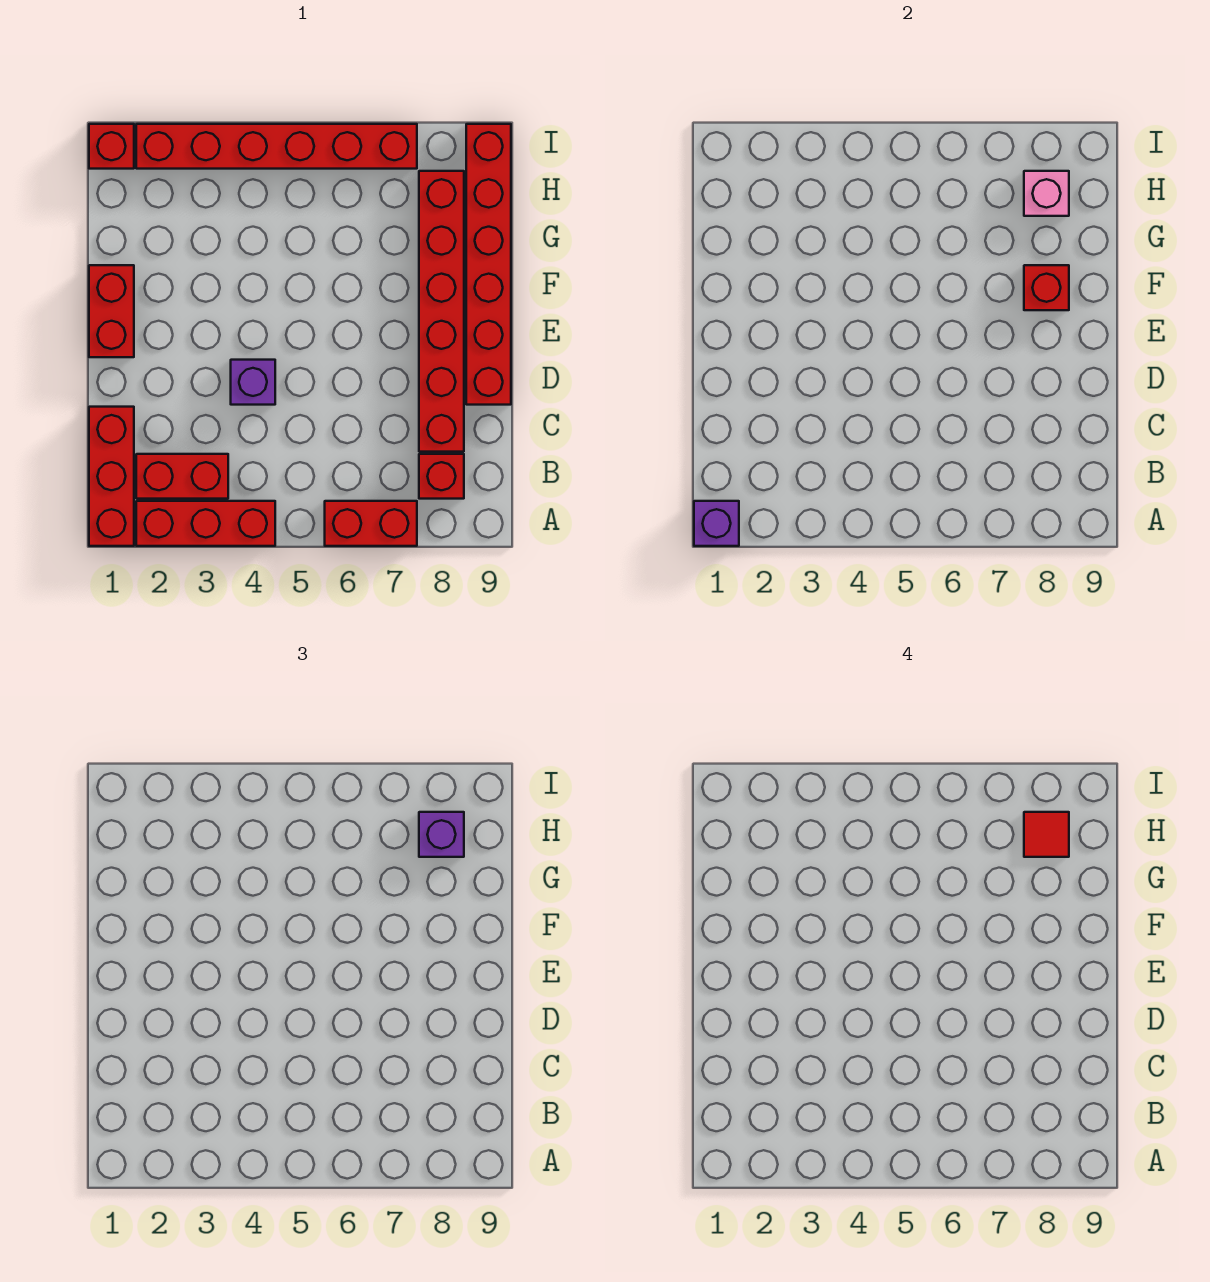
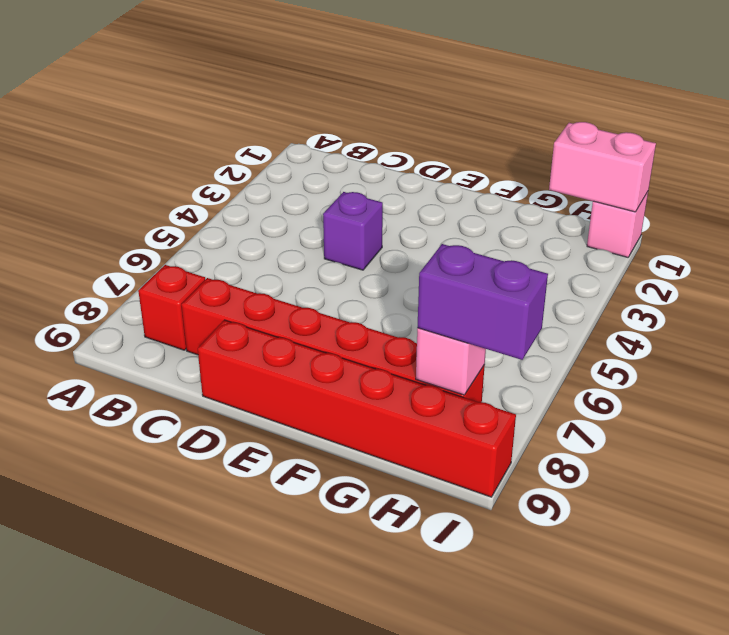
pink brick H1:I1 level 2 -> none
purple brick H8:I8 level 3 -> purple brick H8 level 3
pink brick I1 level 1 -> red brick I1 level 1
none -> red brick A1:C1 level 1
none -> red brick A2:A4 level 1
none -> red brick A6:A7 level 1

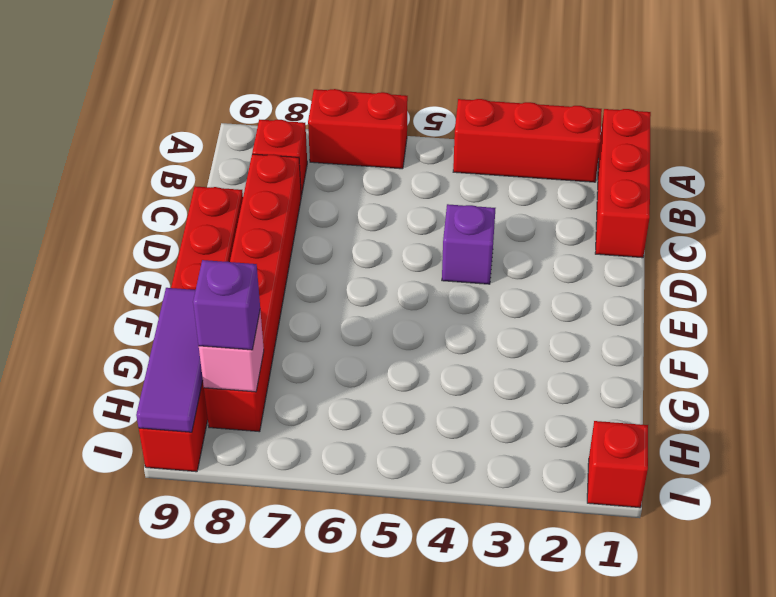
purple tile G9:I9 level 2 -> none
none -> red brick B2:B3 level 1
none -> red brick E1:F1 level 1
none -> red brick I2:I7 level 1

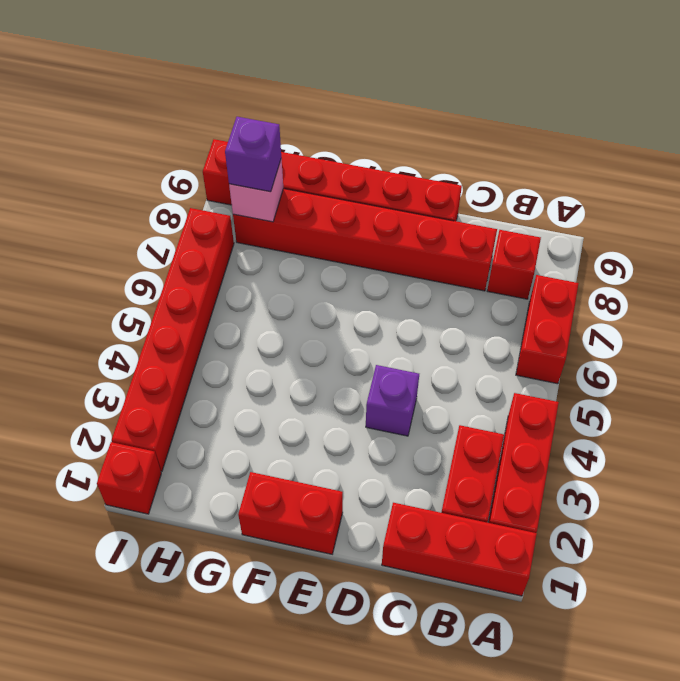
none -> purple brick A1 level 2
none -> red brick F8 level 2
none -> red tile H8 level 4

